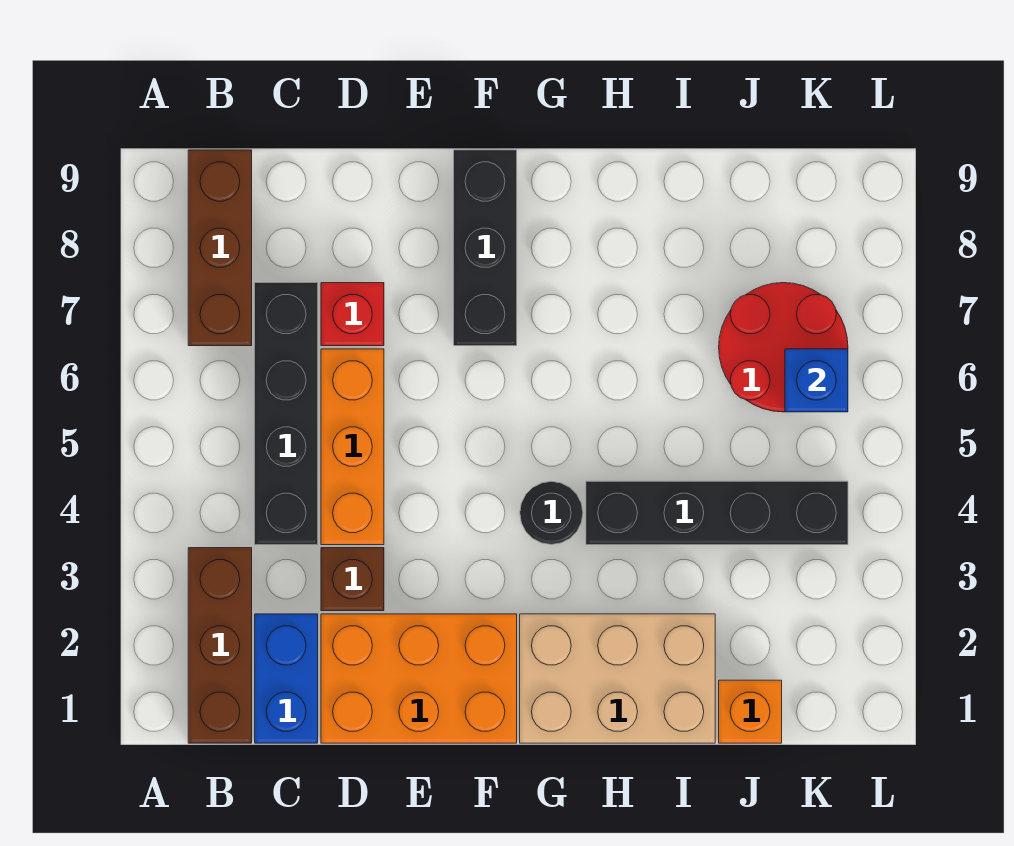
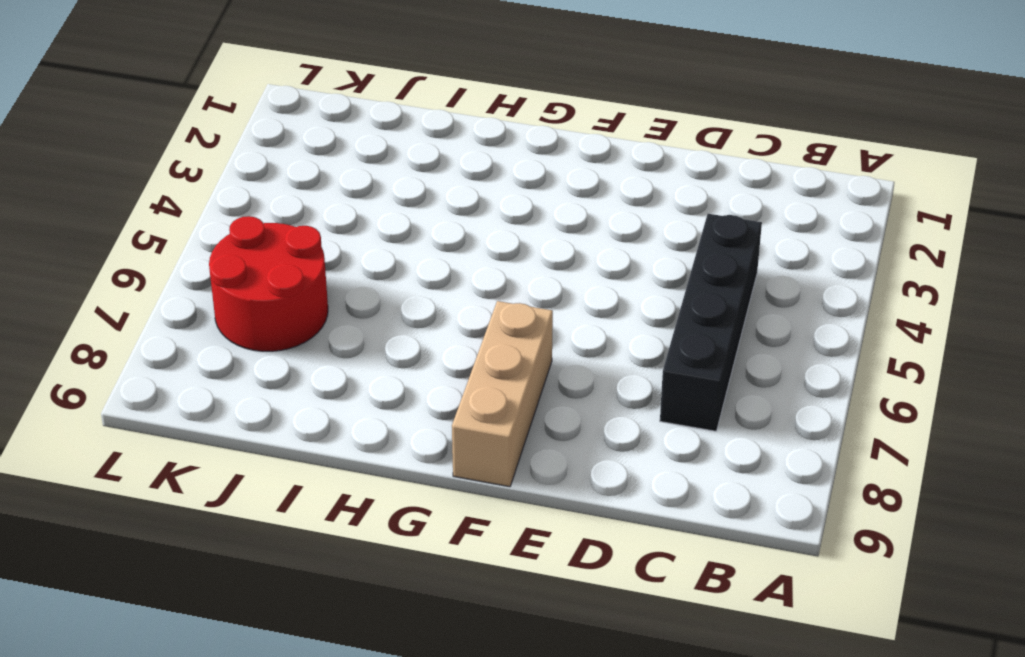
tan brick F7:F9 level 1 -> black brick F7:F9 level 1
none -> brown brick B1:B3 level 1
none -> brown brick B7:B9 level 1
none -> blue brick C1:C2 level 1

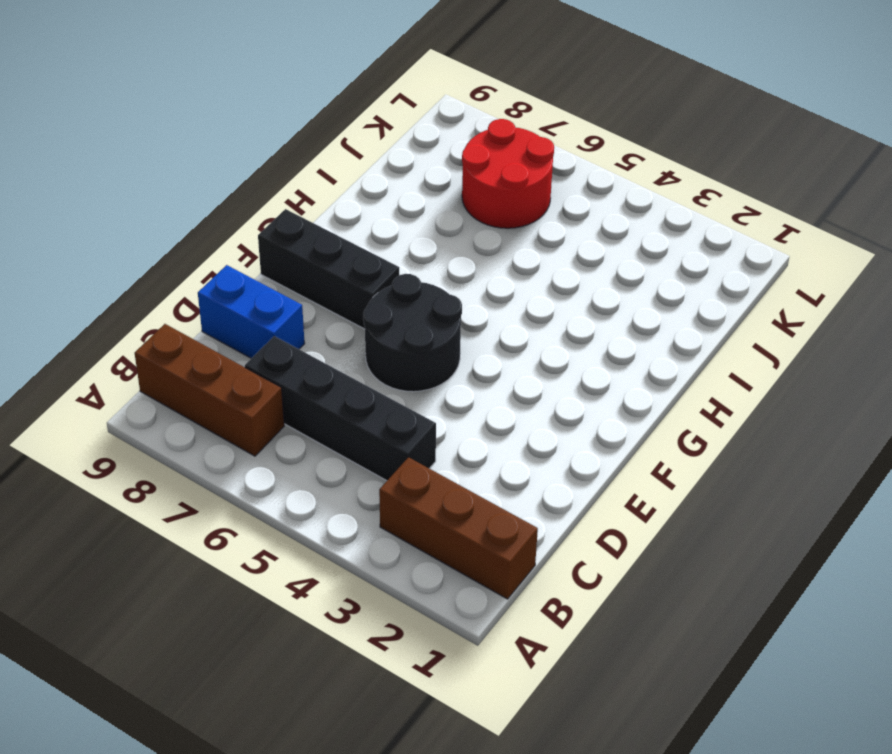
blue brick D8:D9 level 1 -> blue brick C1:C2 level 1
black round brick E5:F6 level 1 -> none
none -> orange brick D1:F2 level 1
none -> brown brick D3 level 1
none -> orange brick D4:D6 level 1

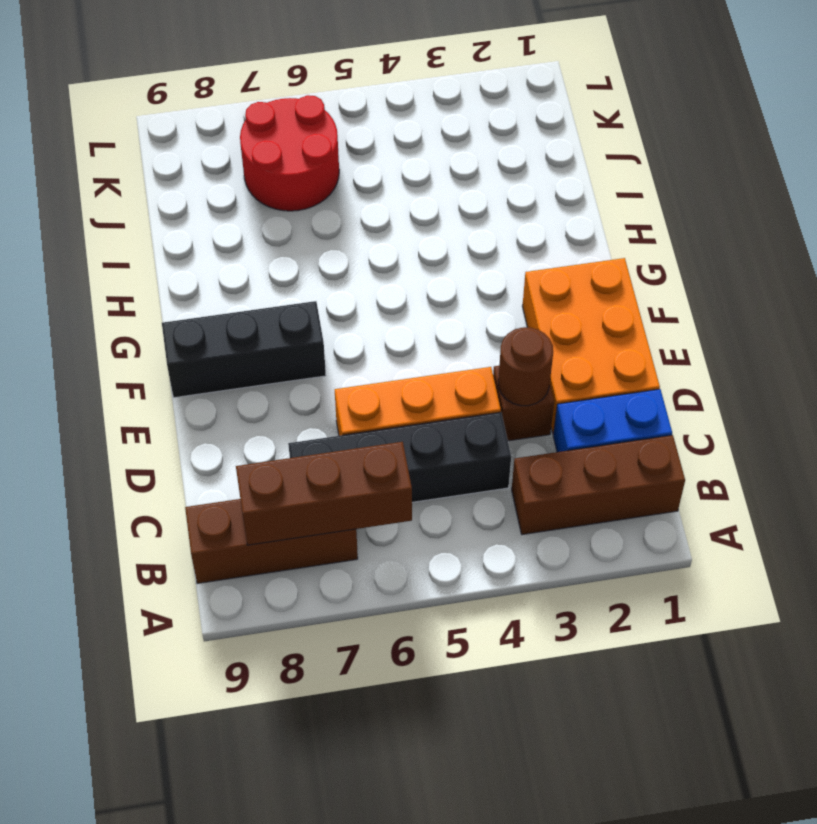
brown brick B6:B8 level 2 -> none
brown round brick D3 level 2 -> none
none -> red brick D7 level 1
none -> tan brick G1:I2 level 1
none -> black round brick G4 level 1

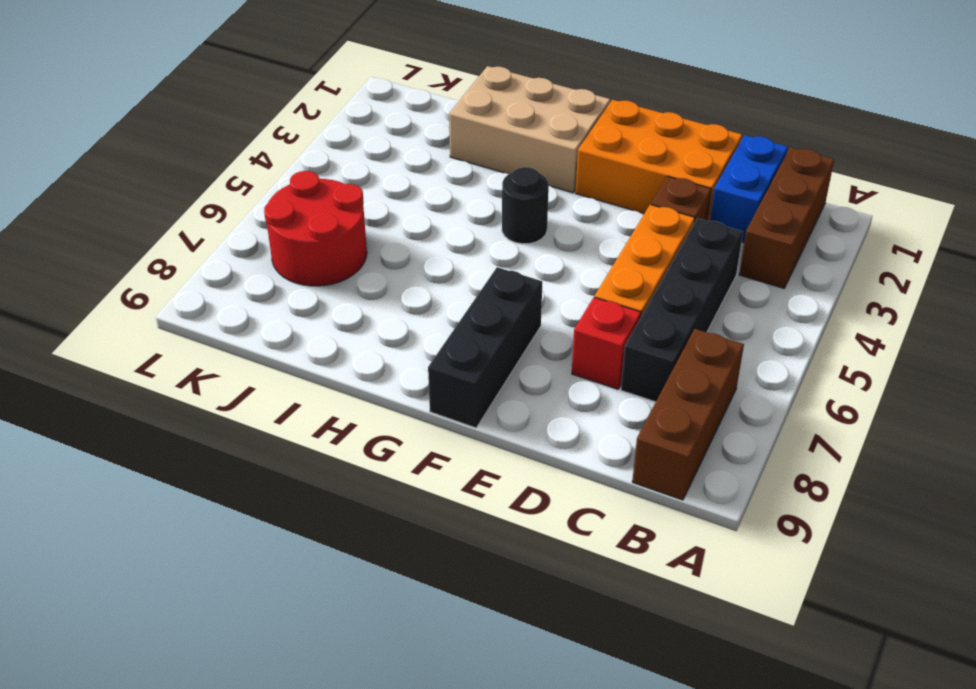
none -> black brick H4:K4 level 1
none -> orange brick J1 level 1
none -> blue brick K6 level 2

